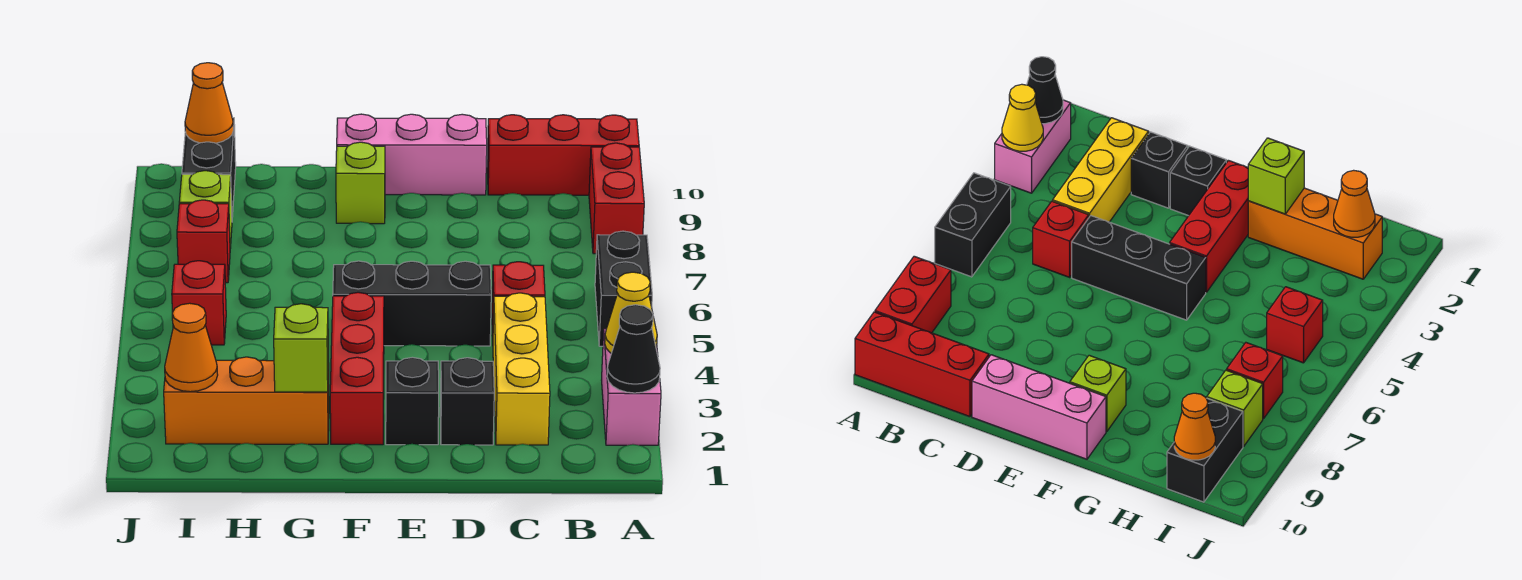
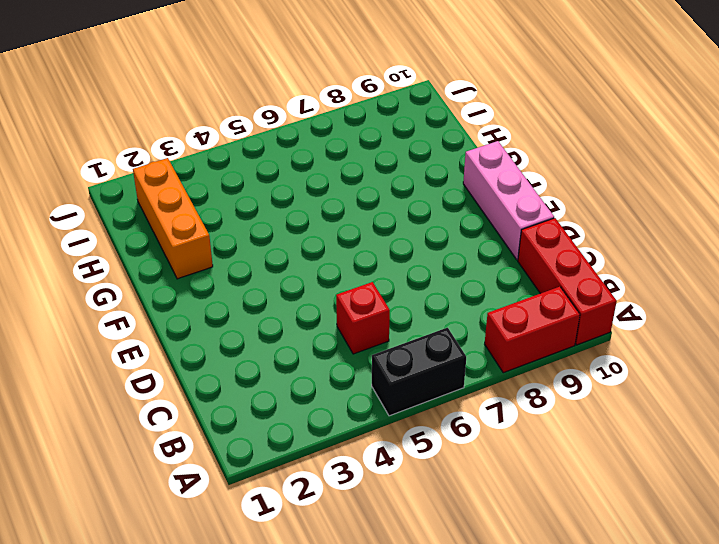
none -> pink brick A2:A3 level 1
none -> yellow brick C2:C4 level 1
none -> black brick D2 level 1

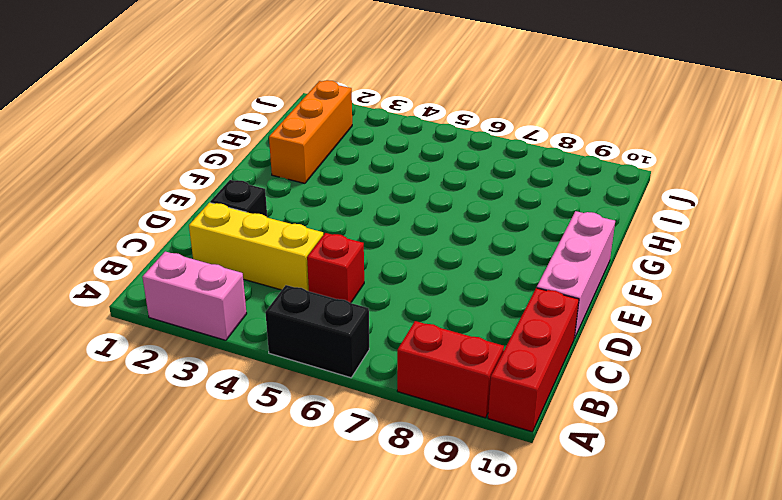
none -> black brick D5:F5 level 1
none -> black brick E2 level 1
none -> red brick F2:F4 level 1

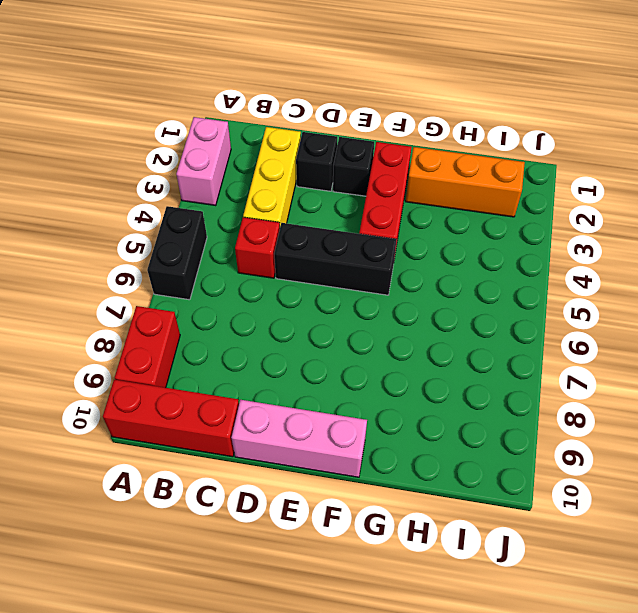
none -> lime brick F9 level 1
none -> red brick I5 level 1
none -> red brick I7 level 1

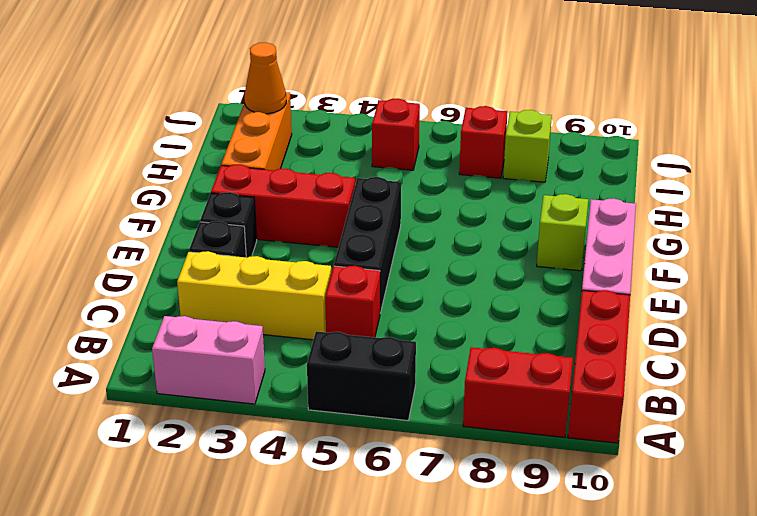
none -> black brick I9:I10 level 1
none -> black cone A2 level 2
none -> yellow cone A3 level 2

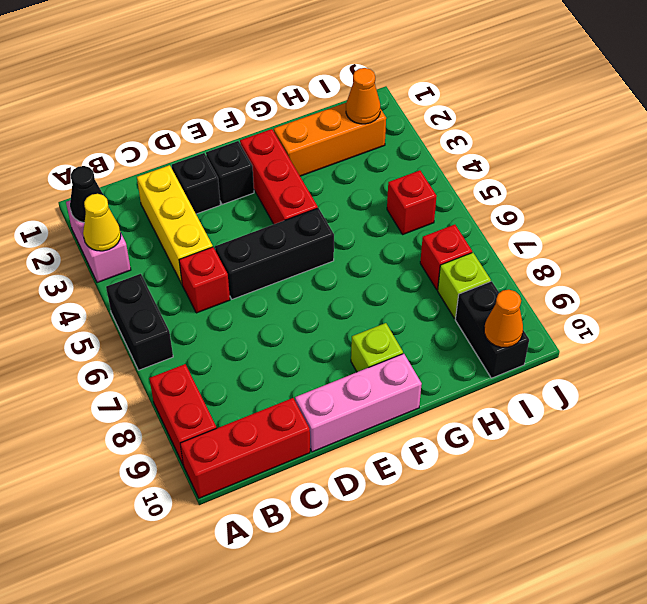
none -> lime brick G2 level 2

